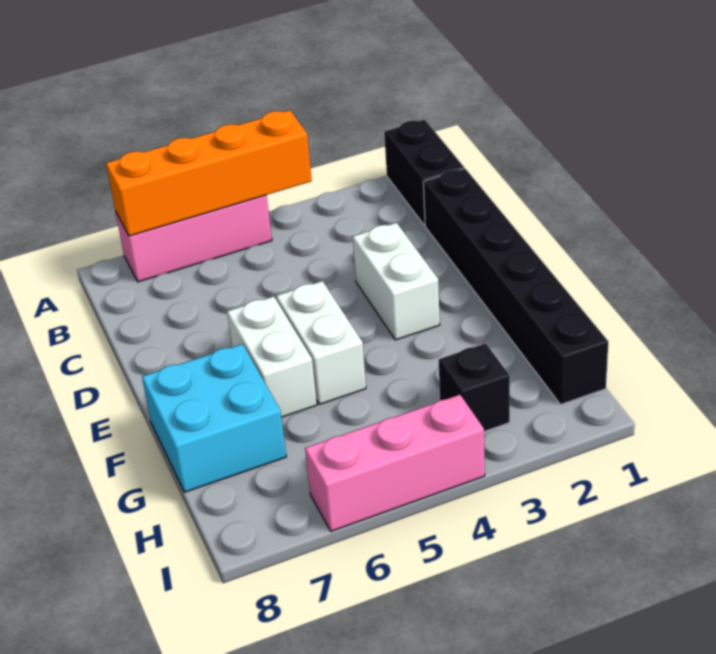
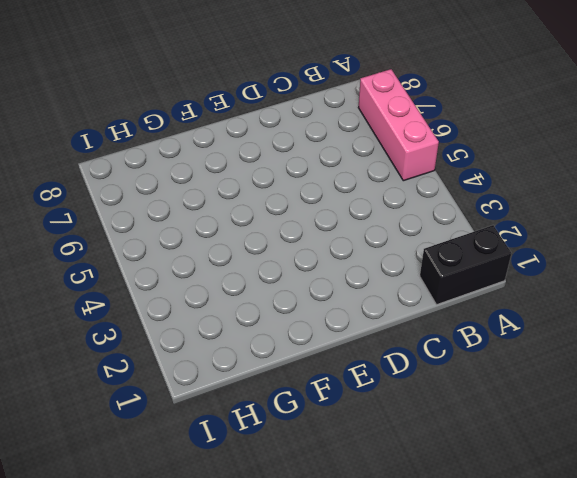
none -> black brick C1:H1 level 1
none -> white brick D3:E3 level 1

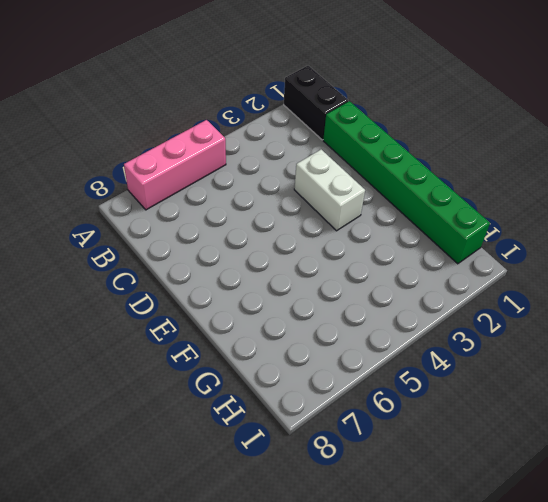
green brick C1:H1 level 1 -> black brick C1:H1 level 1
none -> white brick E5:F5 level 1
none -> white brick E6:F6 level 1

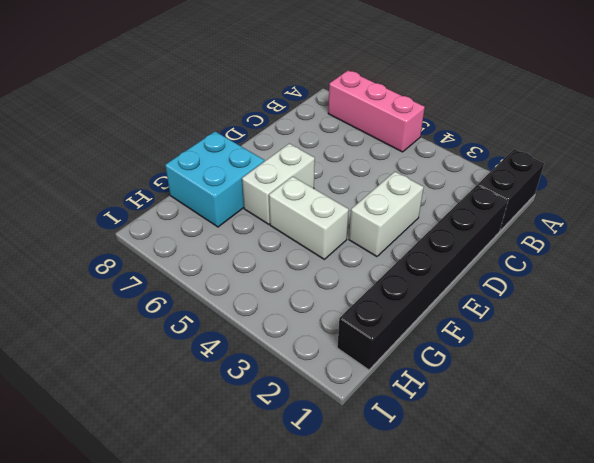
white brick F4:F5 level 1 -> white brick E5:F5 level 1
none -> black brick H3 level 1
none -> pink brick I4:I6 level 1

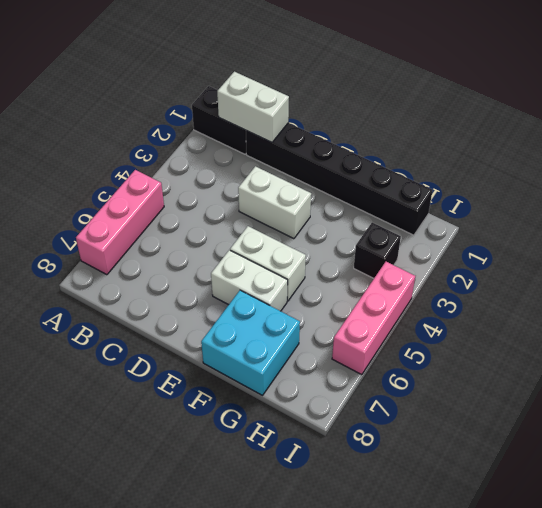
white brick B1:C1 level 2 -> none
none -> orange brick A4:A7 level 2

